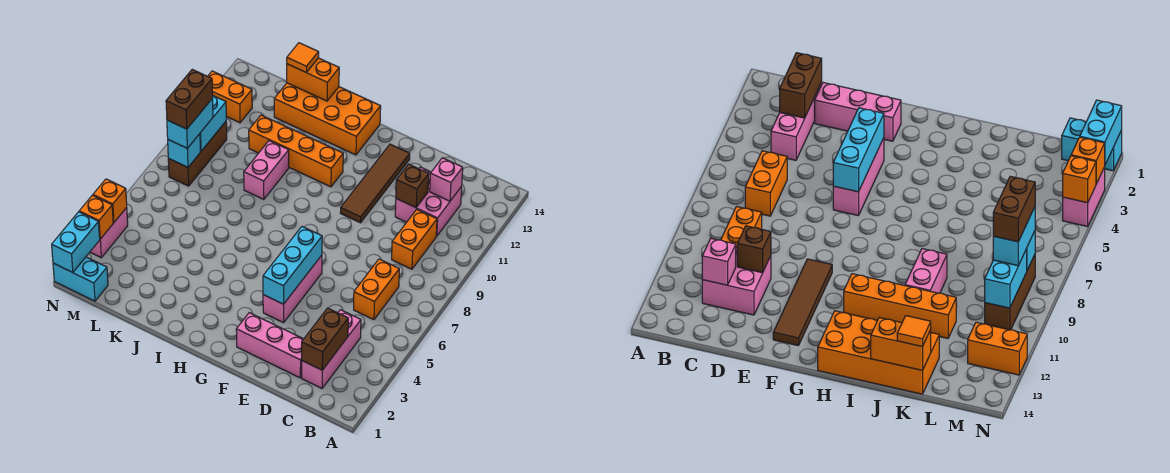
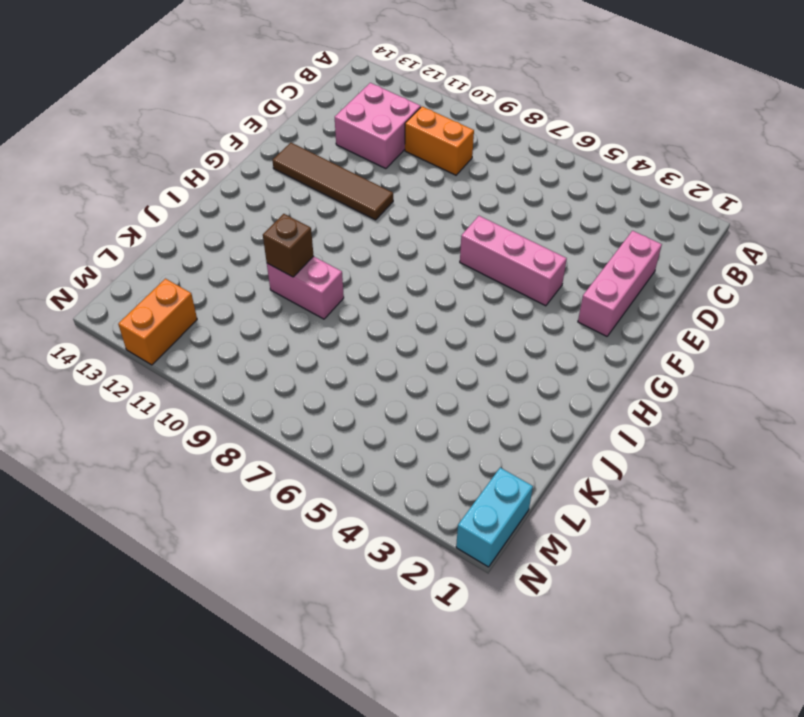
brown brick J10 level 2 -> brown brick D11 level 2
none -> pink brick C2:C4 level 1
none -> orange brick C6:C7 level 1
none -> orange brick H11:K11 level 1

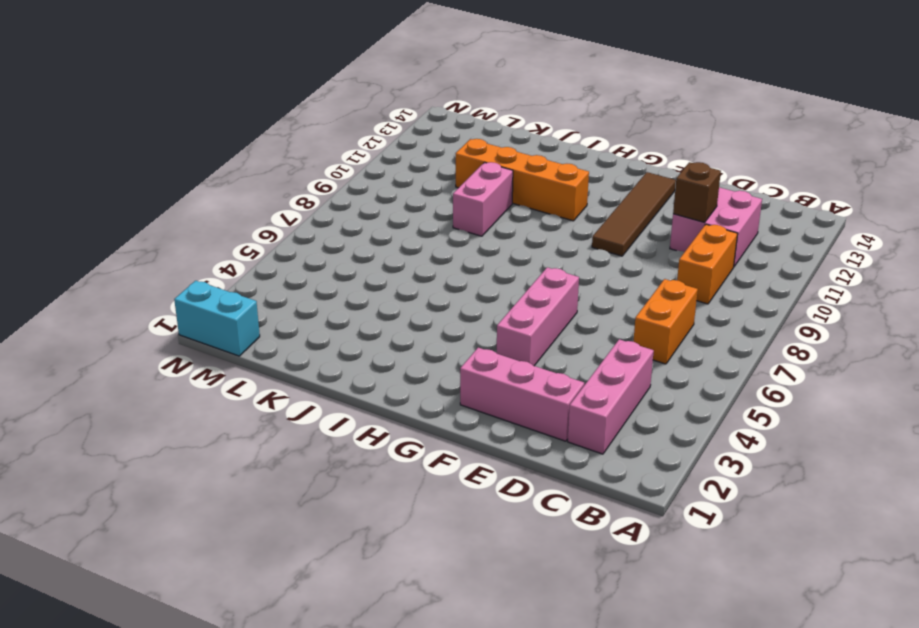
none -> orange brick H13:K14 level 1
none -> brown brick M8:M10 level 1
none -> orange brick M12:N12 level 1

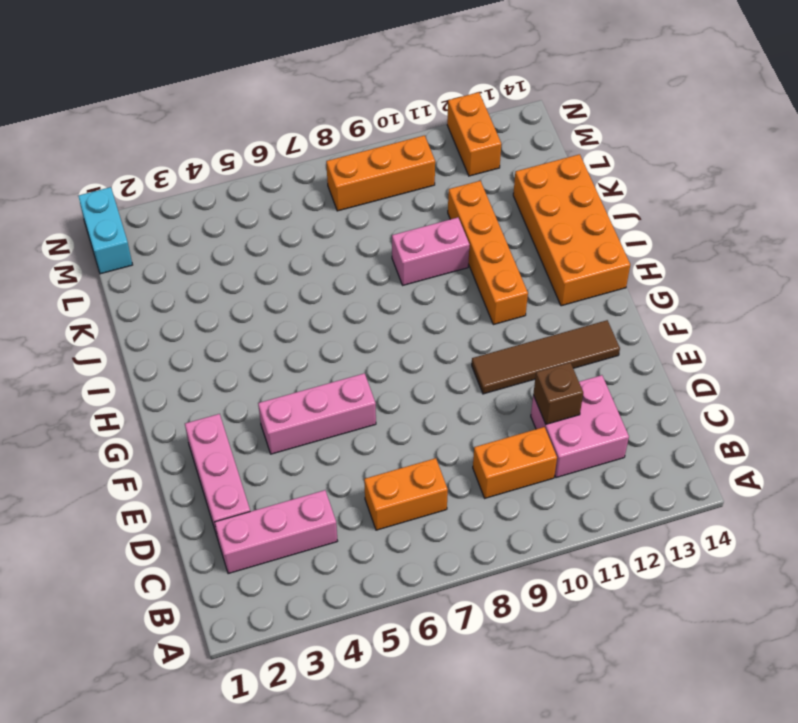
orange brick M8:M10 level 1 -> brown brick M8:M10 level 1
none -> pink brick N3:N4 level 1
none -> brown brick C2:C3 level 2
none -> pink brick C12 level 2

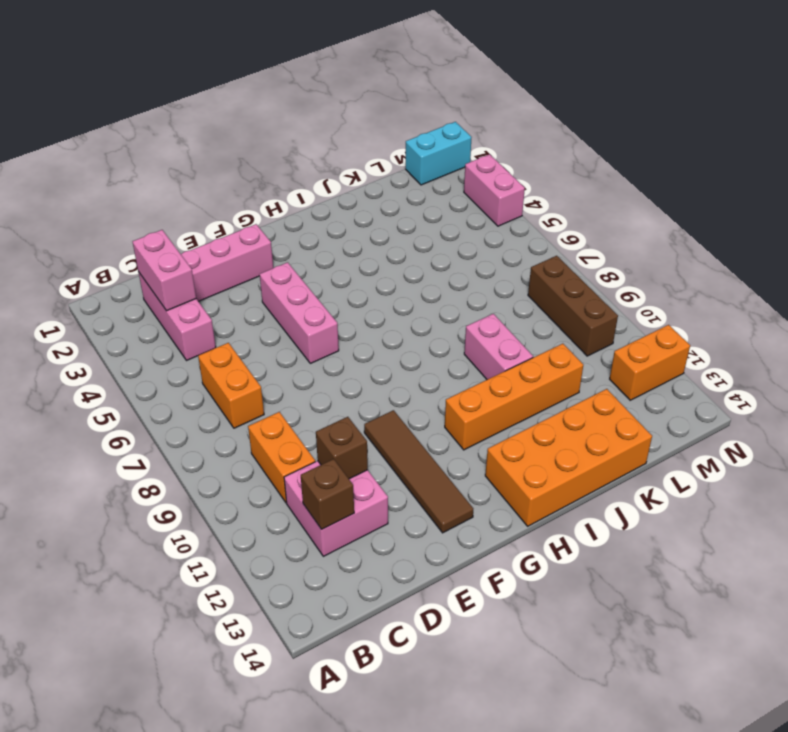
pink brick C2:C3 level 2 -> brown brick C2:C3 level 2
brown brick C12 level 2 -> pink brick C12 level 2
none -> cyan brick F4:F6 level 2
none -> orange brick J14:K14 level 2
none -> cyan brick M8 level 2

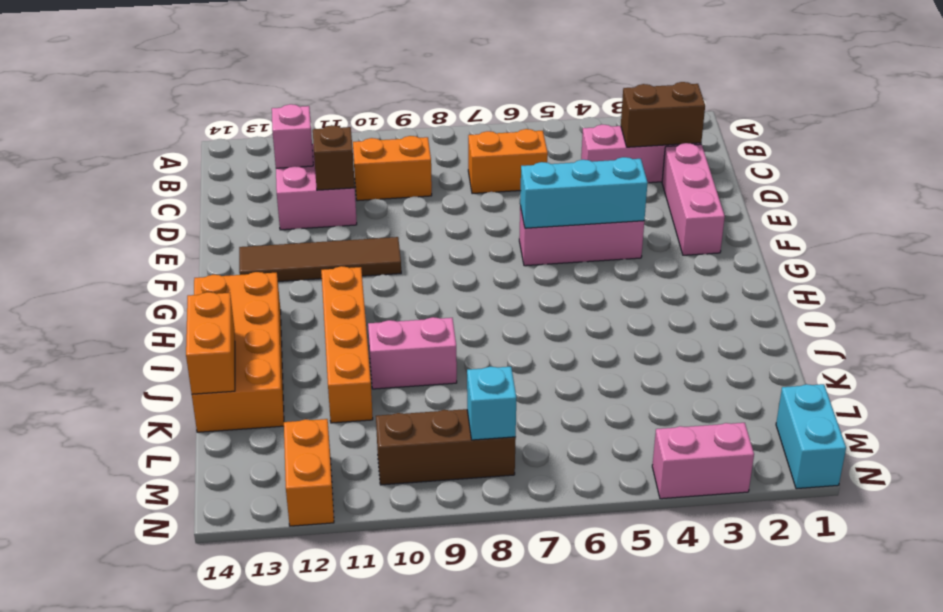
none -> cyan brick M9:M10 level 2
none -> cyan brick N1:N2 level 2
none -> orange brick N3 level 2

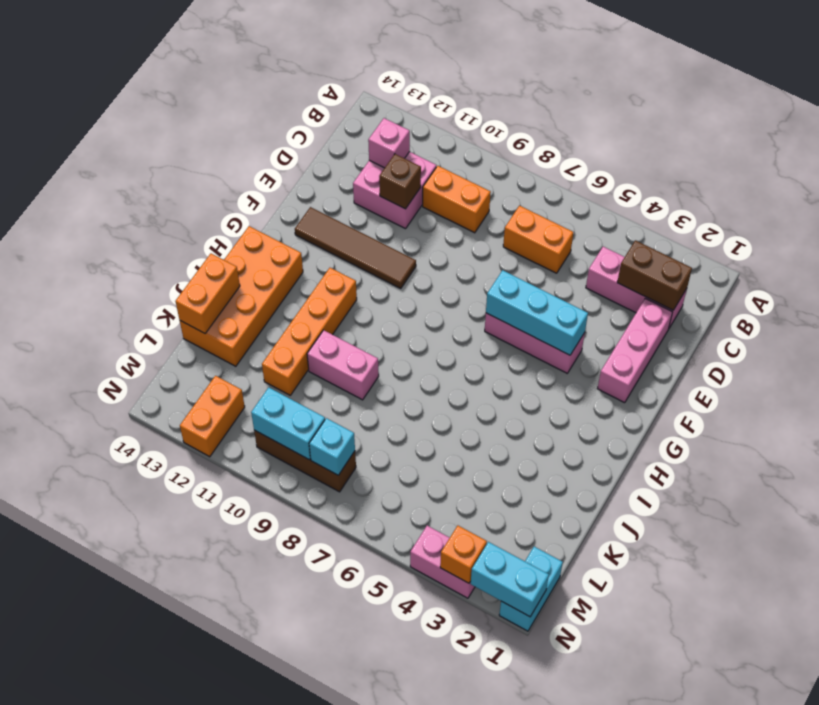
none -> orange brick N4 level 2
none -> orange tile K14 level 3
none -> cyan brick M8:M9 level 3

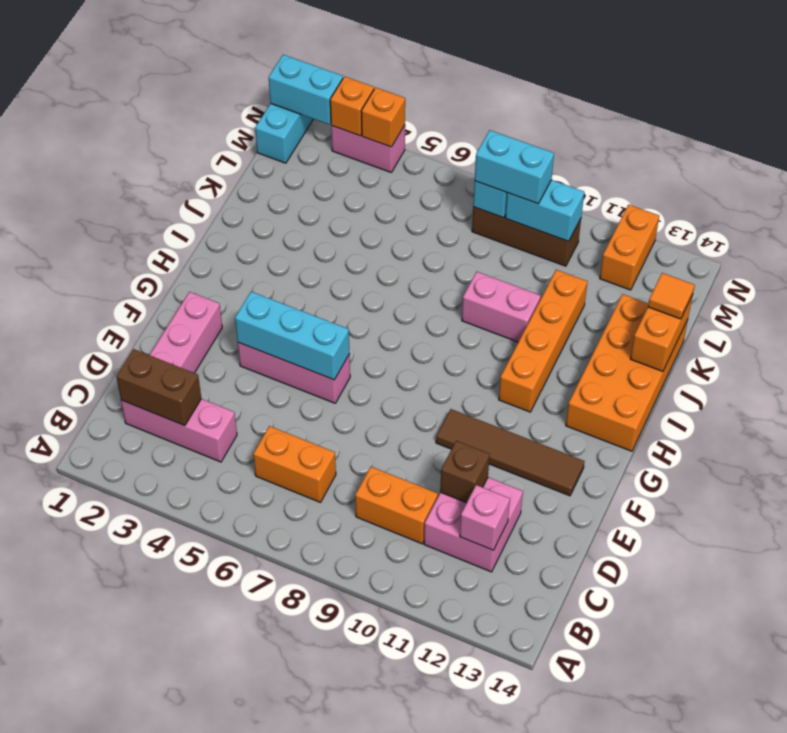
none -> brown brick M8:M9 level 4

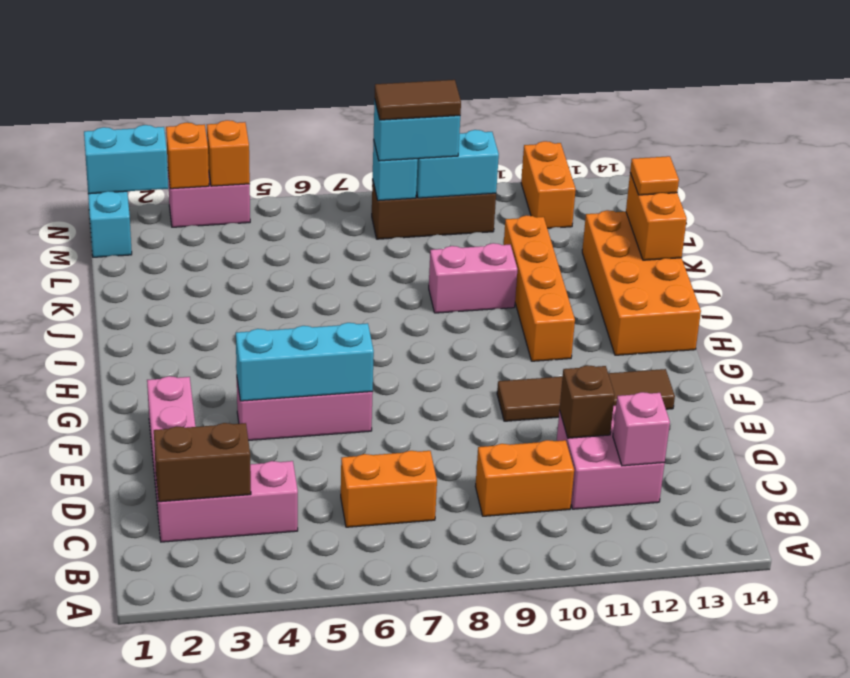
brown tile M8:M9 level 4 -> brown brick M8:M9 level 4

